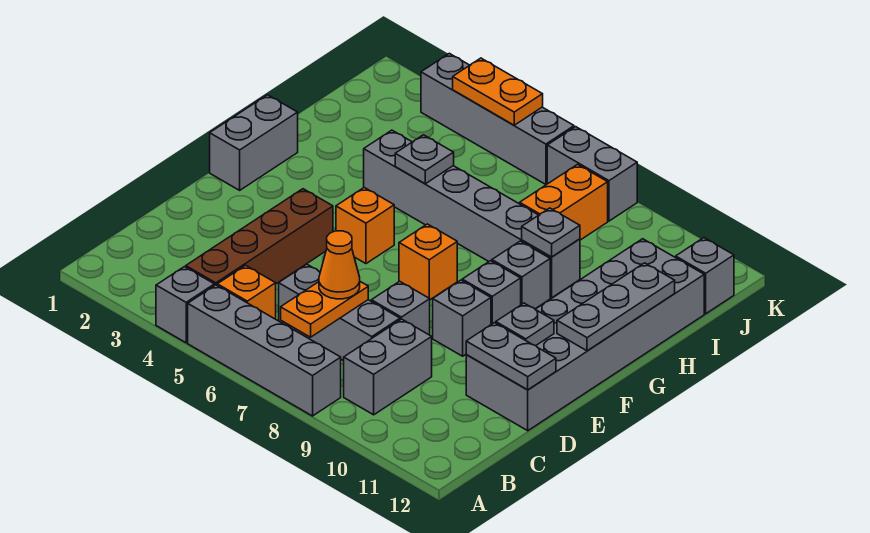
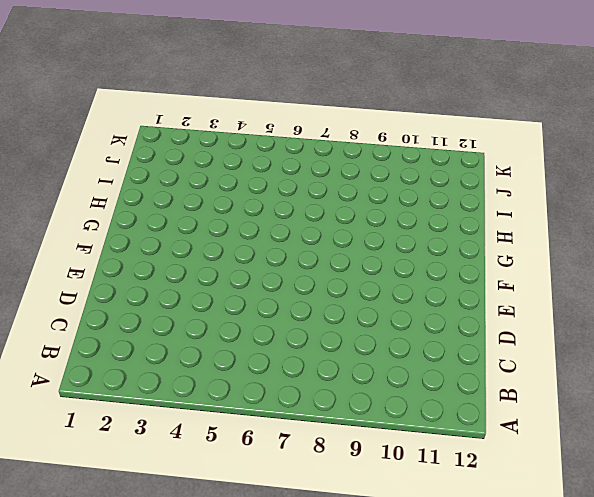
none -> grey brick A4 level 1
none -> grey brick A5:A8 level 1
none -> brown brick B4:E4 level 1

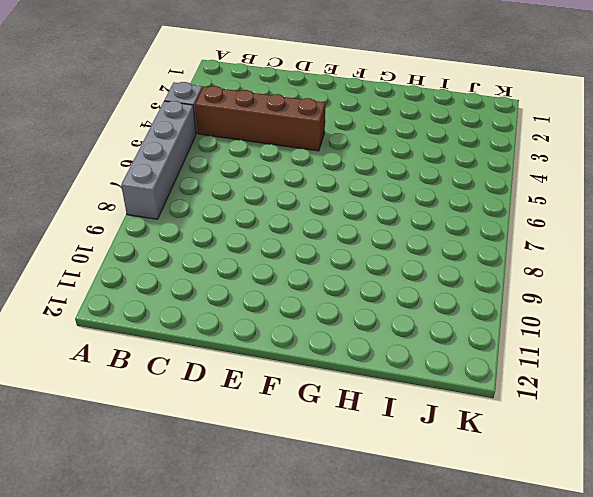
none -> orange brick B5 level 1
none -> grey brick B9:C9 level 1
none -> grey brick C6:C8 level 1

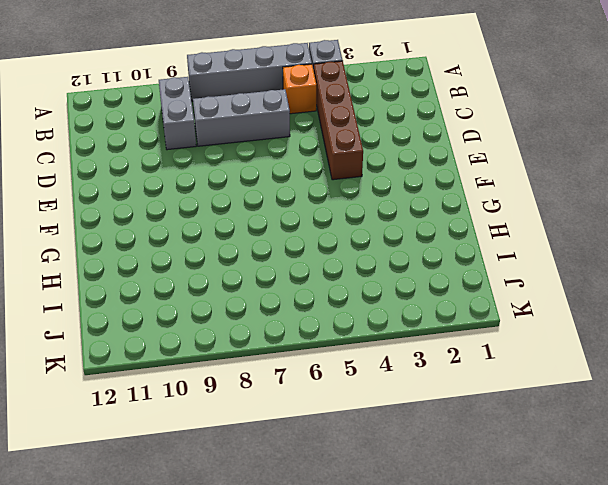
none -> grey brick D8 level 1
none -> grey brick D11:I12 level 1
none -> grey brick E9 level 1

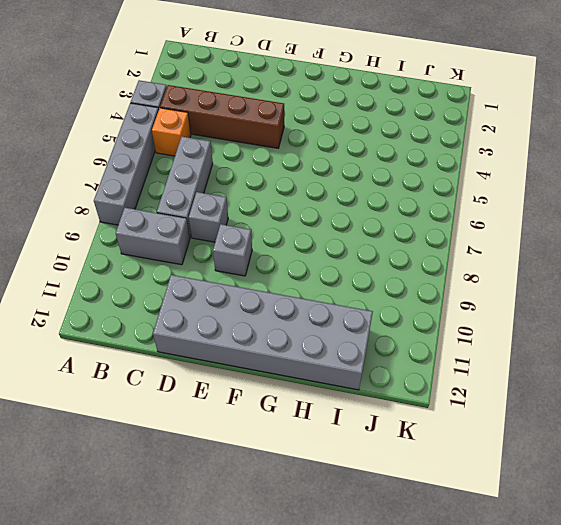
none -> grey brick F1:G1 level 1
none -> orange brick F5 level 1
none -> orange brick F7 level 1

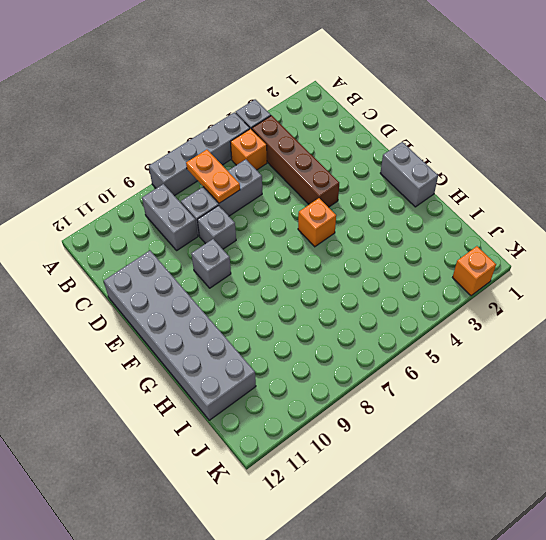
orange brick K2 level 1 -> orange brick F7 level 1
none -> grey brick F9 level 1
none -> grey brick G9 level 1
none -> grey brick H4:H9 level 1

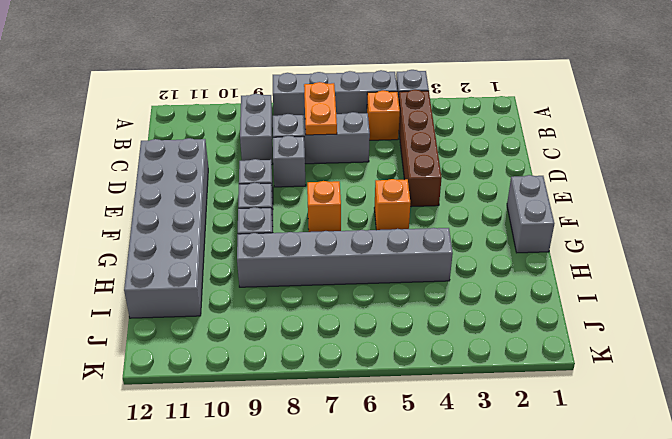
none -> orange brick I8:J8 level 1
none -> grey brick J12 level 1
none -> grey brick K3:K6 level 1

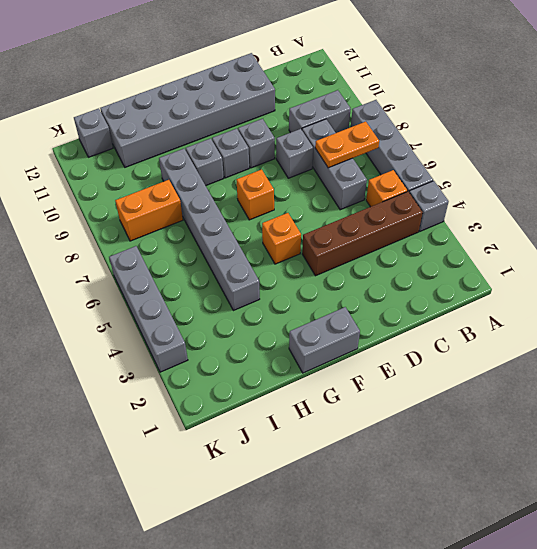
none -> grey brick K7:K8 level 1
none -> grey plate D11:D12 level 2
none -> grey plate E11 level 2

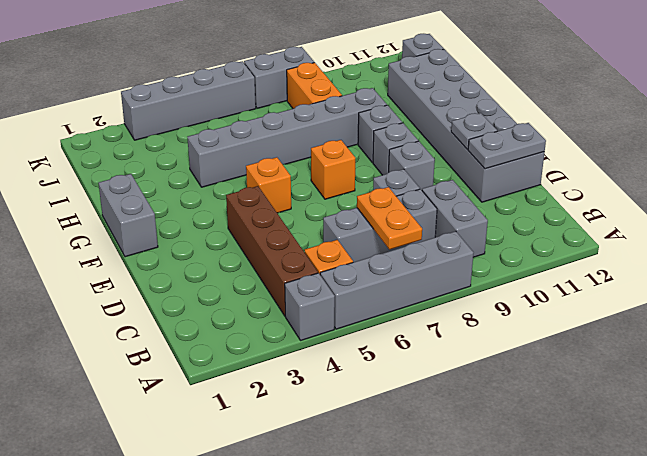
none -> grey plate F12:H12 level 2
none -> grey plate H5 level 2
none -> grey plate H9 level 2

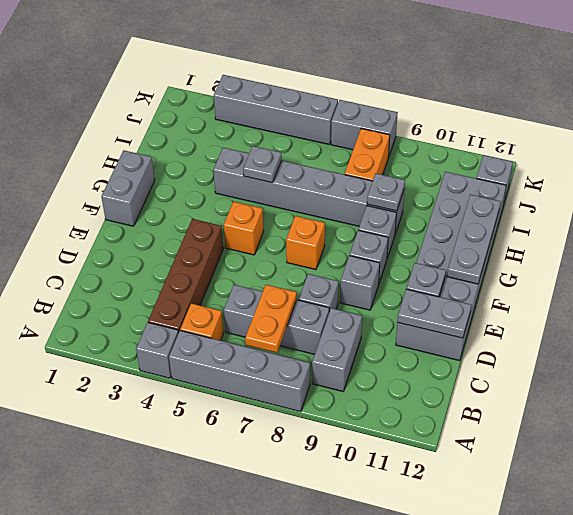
none -> orange plate K4:K5 level 2
none -> orange cone C7 level 3

